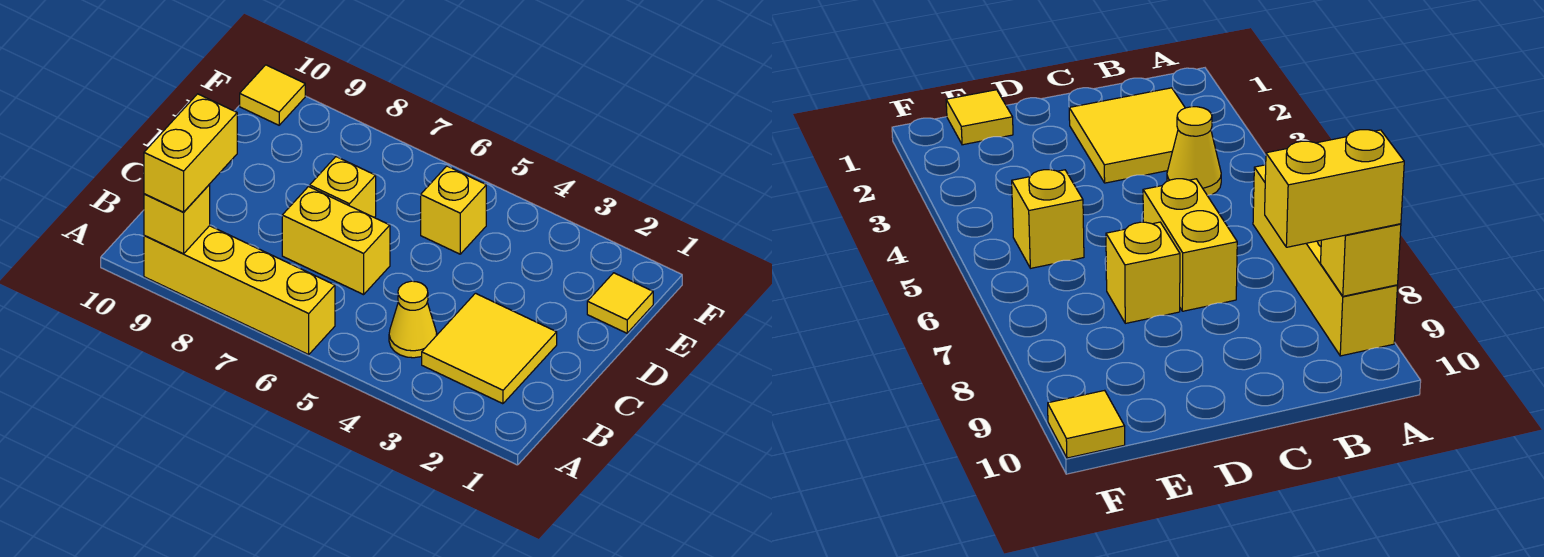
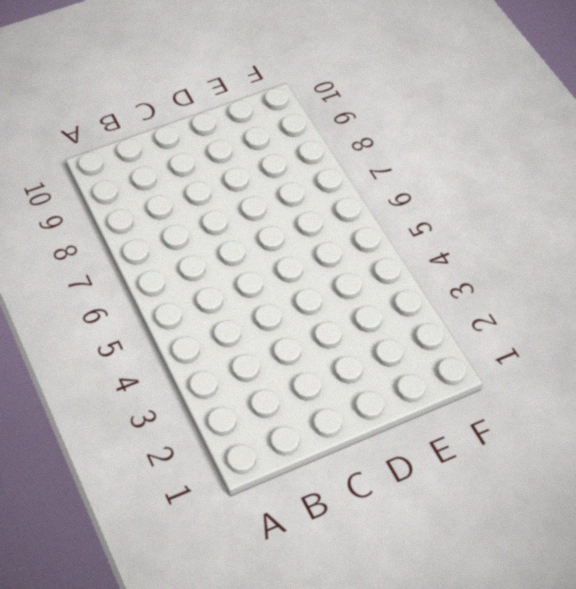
none -> yellow brick A6:A9 level 1
none -> yellow tile B2:C3 level 1

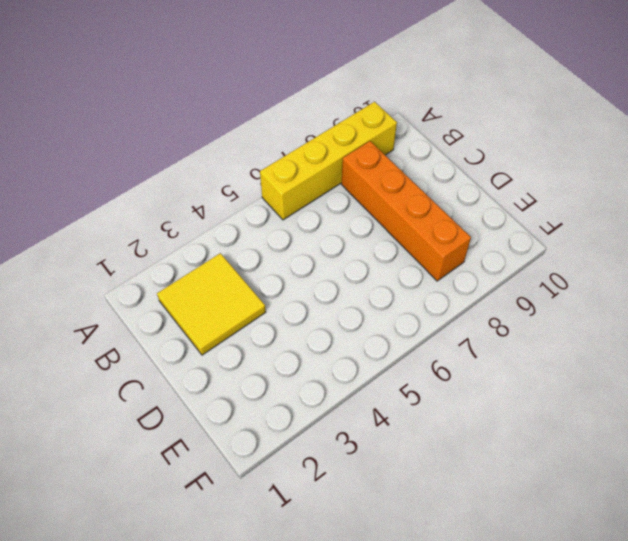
orange brick B8:E8 level 1 -> none
none -> yellow cone B4 level 1
none -> yellow brick C6:C7 level 1

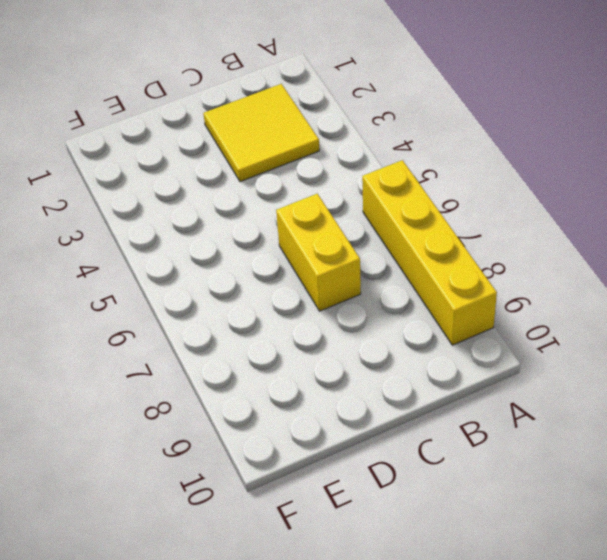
none -> yellow cone B4 level 1
none -> yellow brick D7 level 1

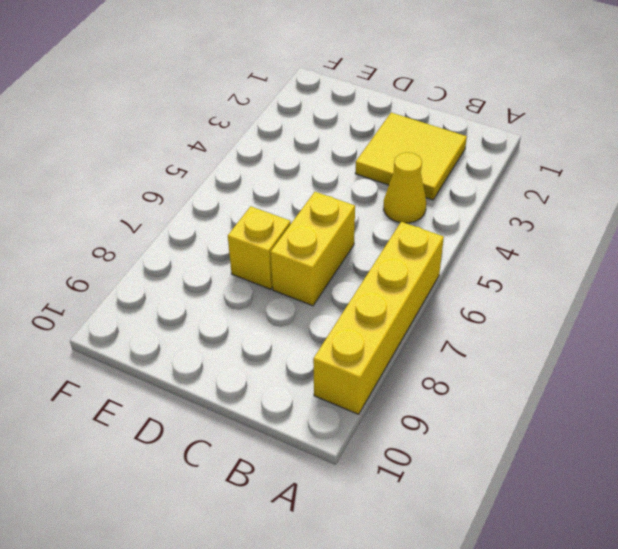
none -> yellow tile E1 level 1
none -> yellow brick E5 level 1

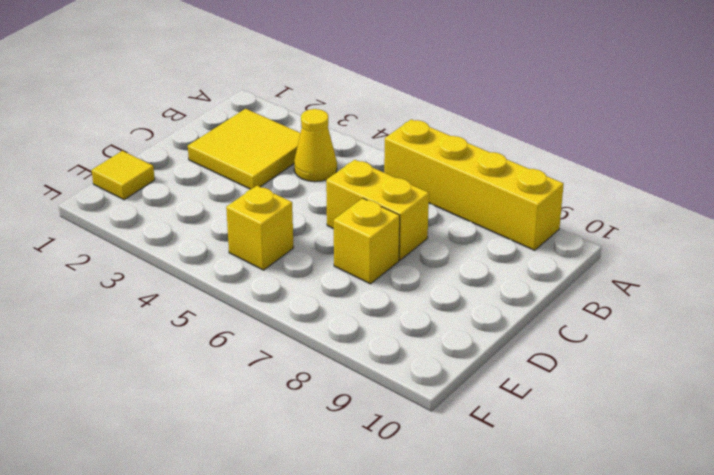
none -> yellow tile F10 level 1
none -> yellow brick A9 level 2

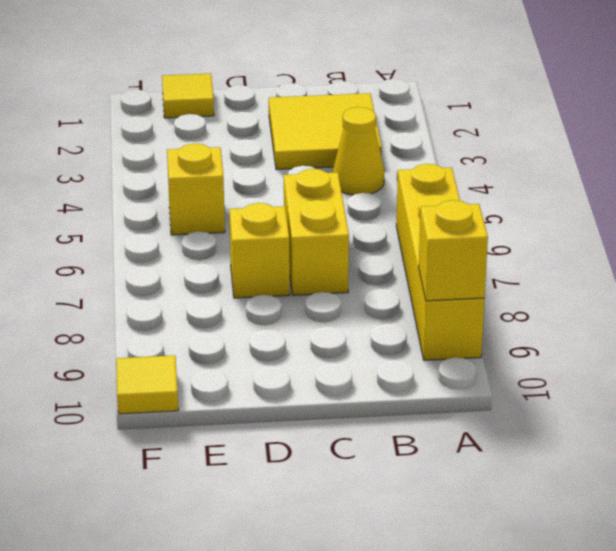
none -> yellow brick A9:B9 level 3

